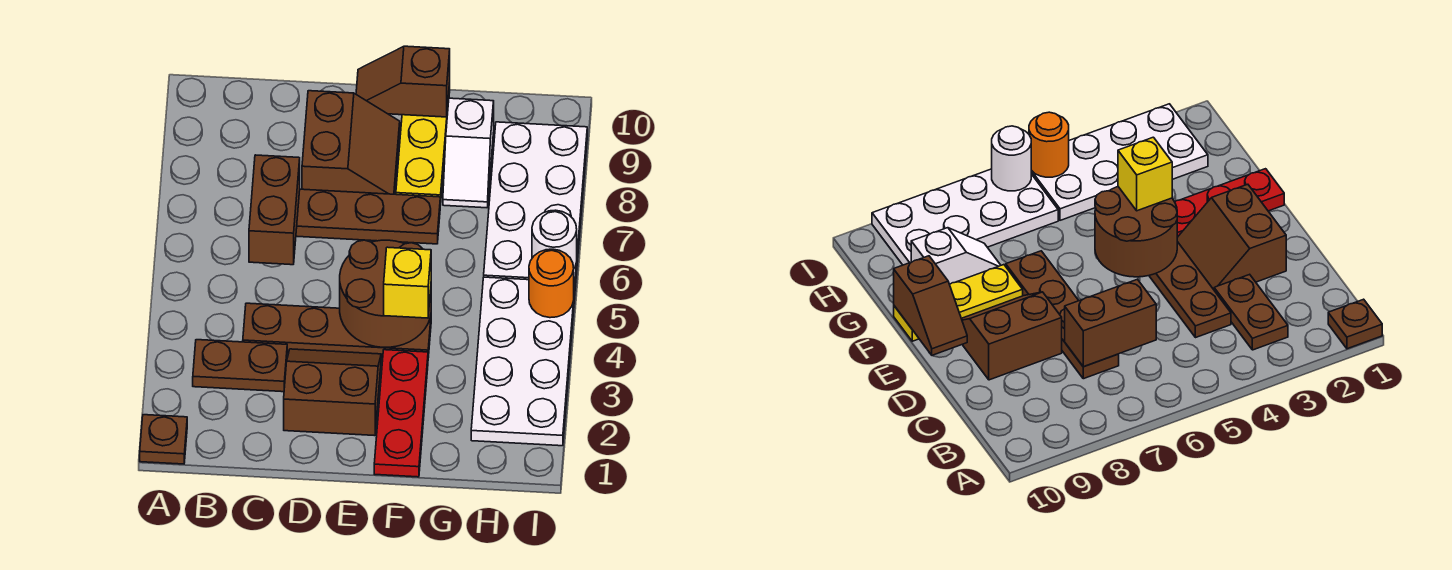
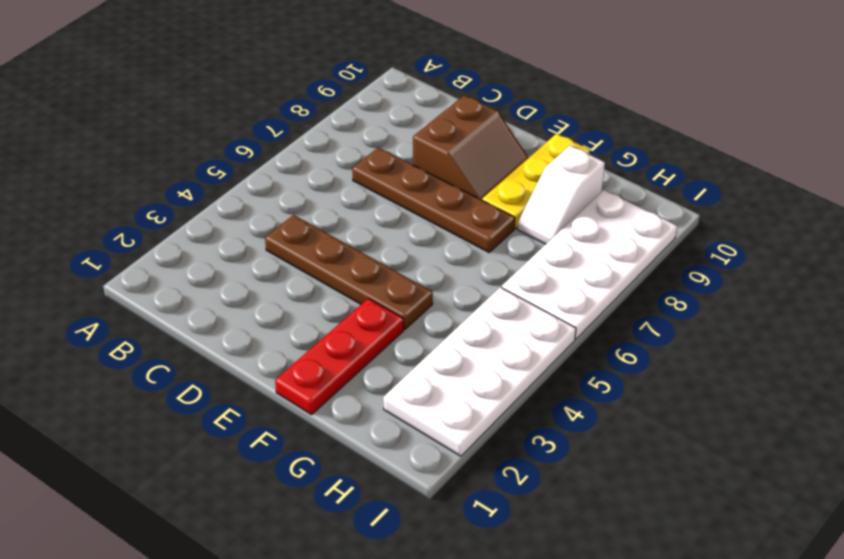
none -> brown plate A1 level 1
none -> brown plate B3:C3 level 1
none -> brown slope D2:E3 level 1 top 2

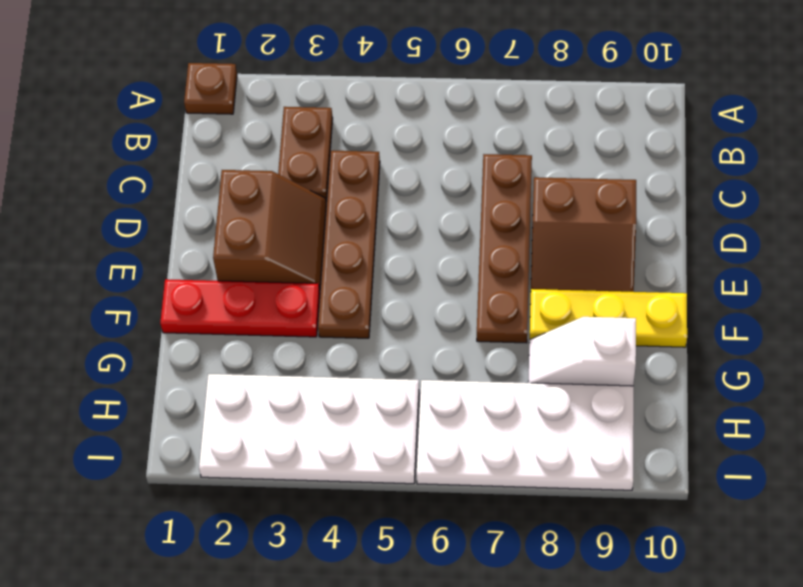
none -> brown brick C6:C7 level 2
none -> brown round brick E4:F5 level 2
none -> brown slope E10:F10 level 2 top F

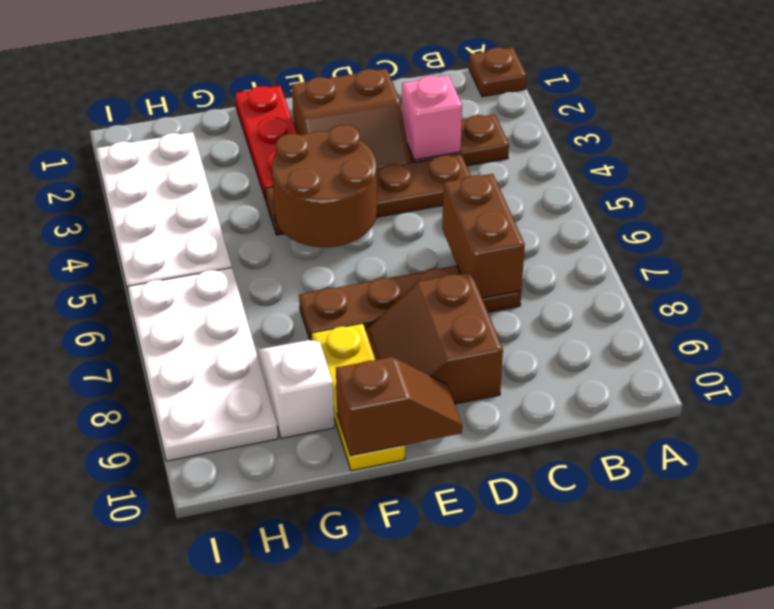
pink brick C3 level 2 -> none
none -> orange round brick I5 level 2
none -> white round brick I6 level 2
none -> yellow brick F4 level 3

